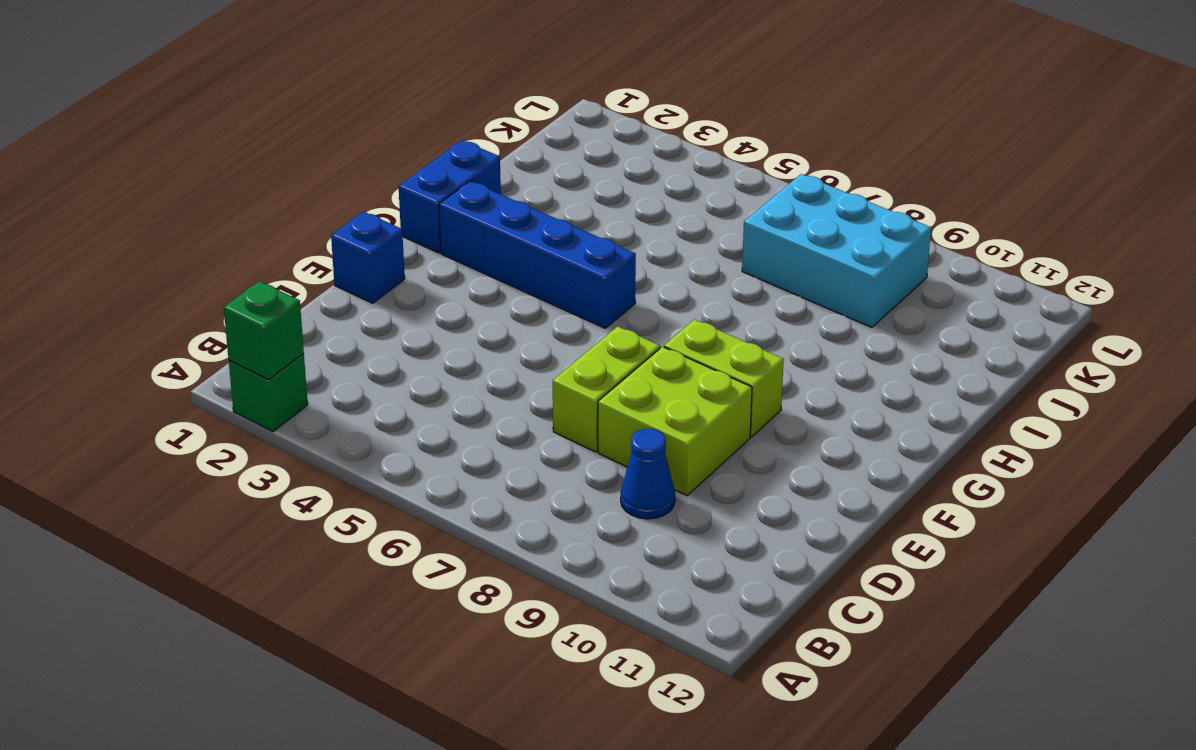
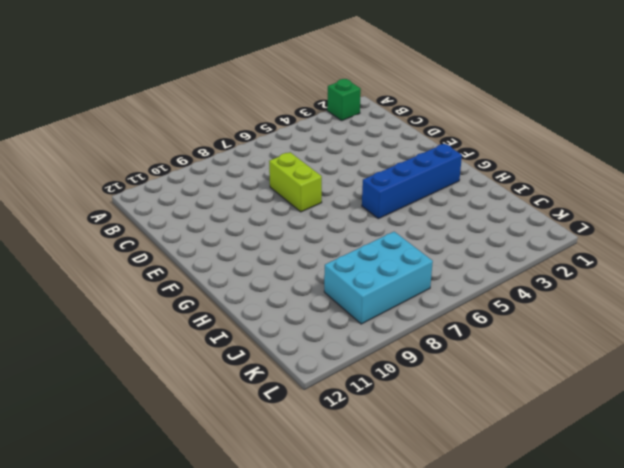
none -> blue cone C9 level 1
none -> lime brick D8:E9 level 1

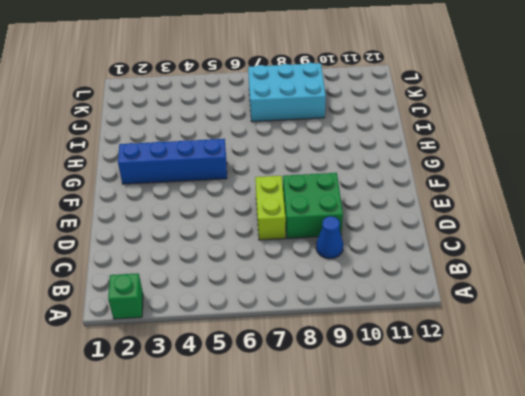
green brick D8:E9 level 1 -> lime brick D8:E9 level 1
none -> blue brick E1 level 1
none -> lime brick F8:F9 level 1

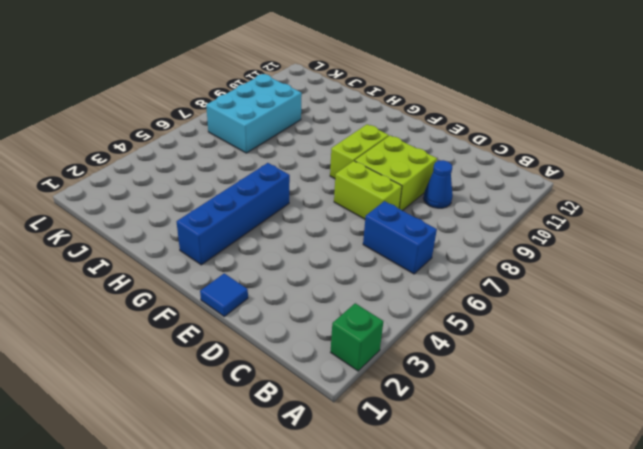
blue brick B6:C6 level 1 -> blue brick G1:H1 level 1
blue tile E1 level 1 -> blue brick E1 level 1
none -> green brick A2 level 2

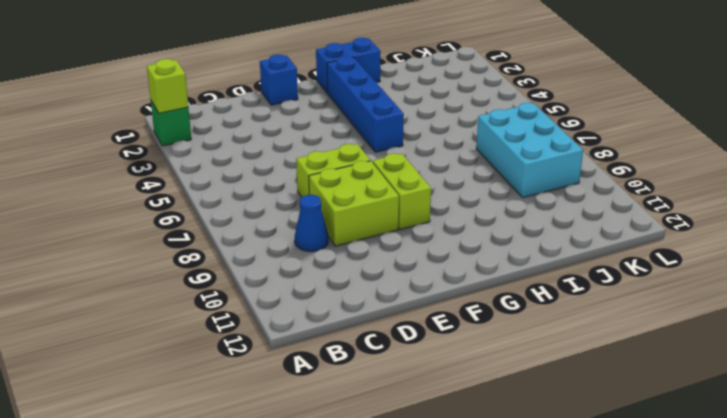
lime brick A2 level 2 -> green brick A2 level 2

